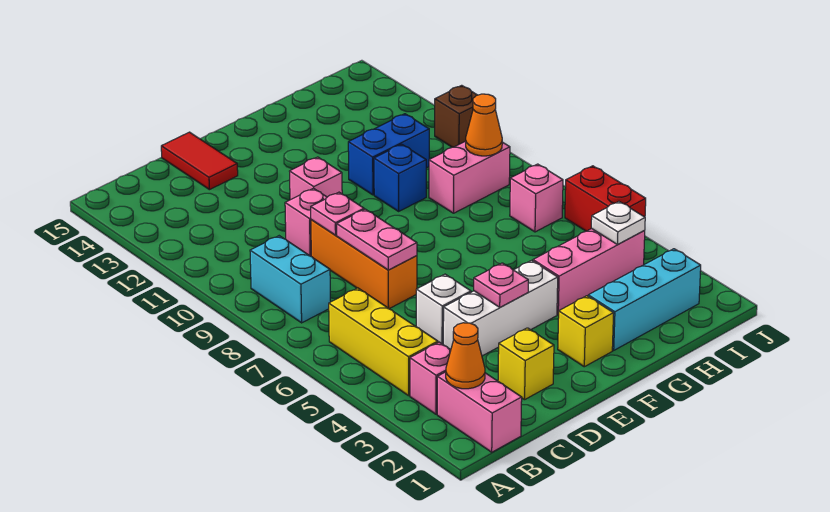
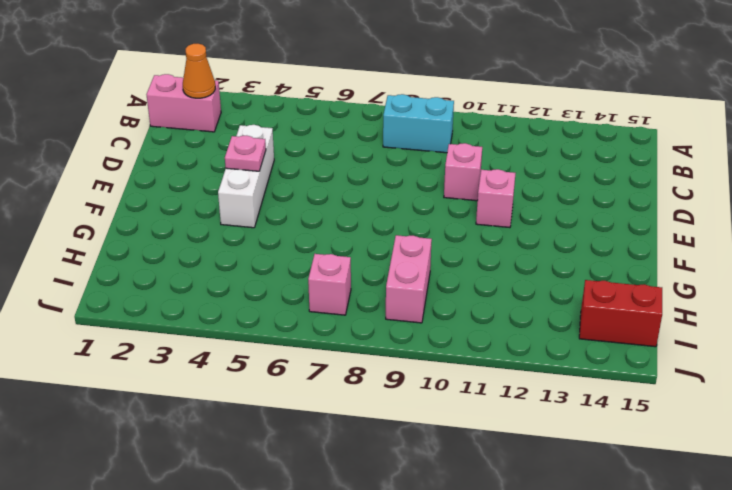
red brick I14:I15 level 1 -> red brick J5:J6 level 1
none -> pink brick B3 level 1
none -> yellow brick B4:B6 level 1
none -> yellow brick D2 level 1

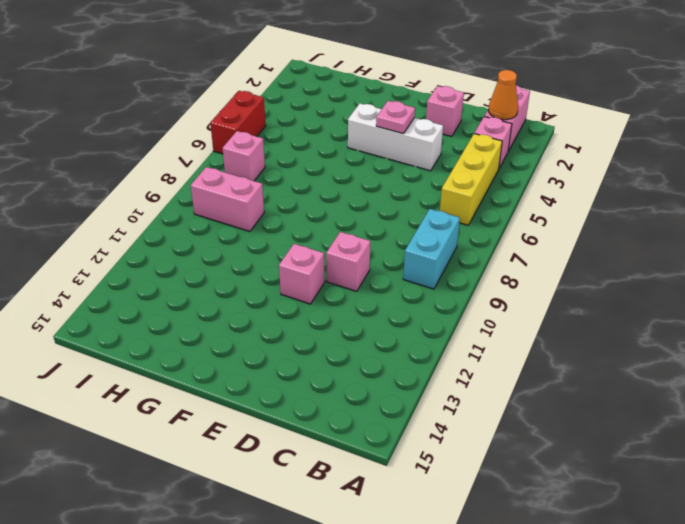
pink brick D2 level 1 -> yellow brick D2 level 1
none -> white brick D5 level 1
none -> orange brick D7:D9 level 1
none -> red tile D14:D15 level 1

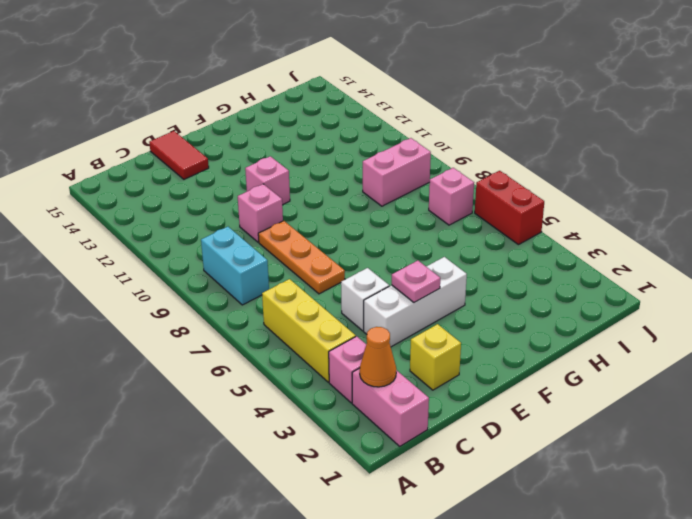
orange plate D7:D9 level 1 -> orange brick D7:D9 level 1
none -> yellow brick F2 level 1
none -> cyan brick G2:I2 level 1
none -> pink brick G4:I4 level 1

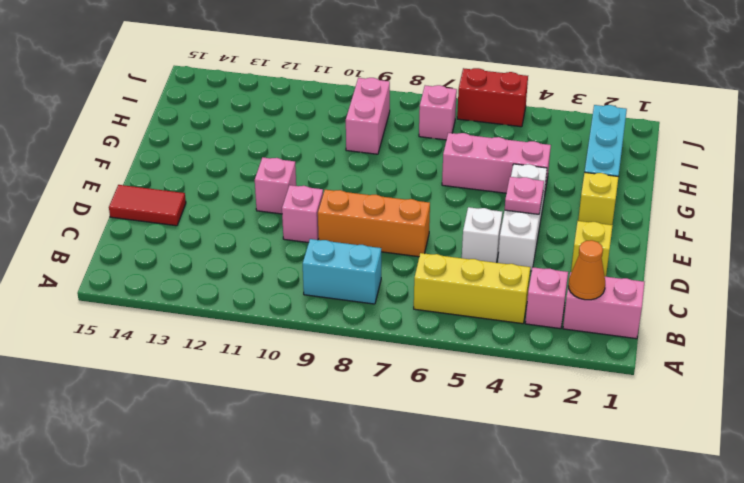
pink brick G4:G6 level 1 -> pink brick G4:I4 level 1
none -> blue brick G10 level 1
none -> blue brick G11:H11 level 1
none -> brown brick J11 level 1

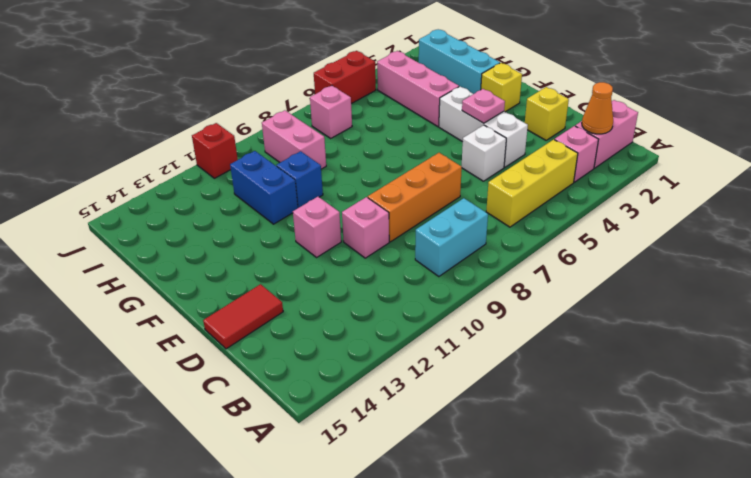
red brick J11 level 1 -> brown brick J11 level 1
none -> pink plate D7:D8 level 2
none -> pink plate D9 level 2
none -> white plate I4 level 2

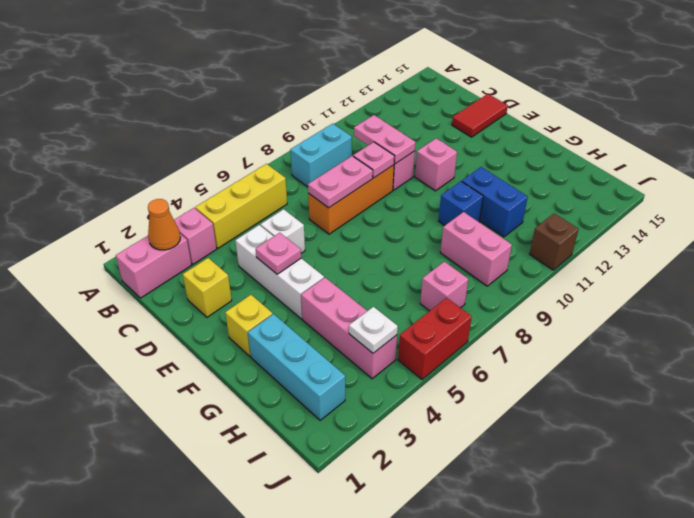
pink plate C10:D10 level 2 -> none
none -> orange cone I9 level 2

